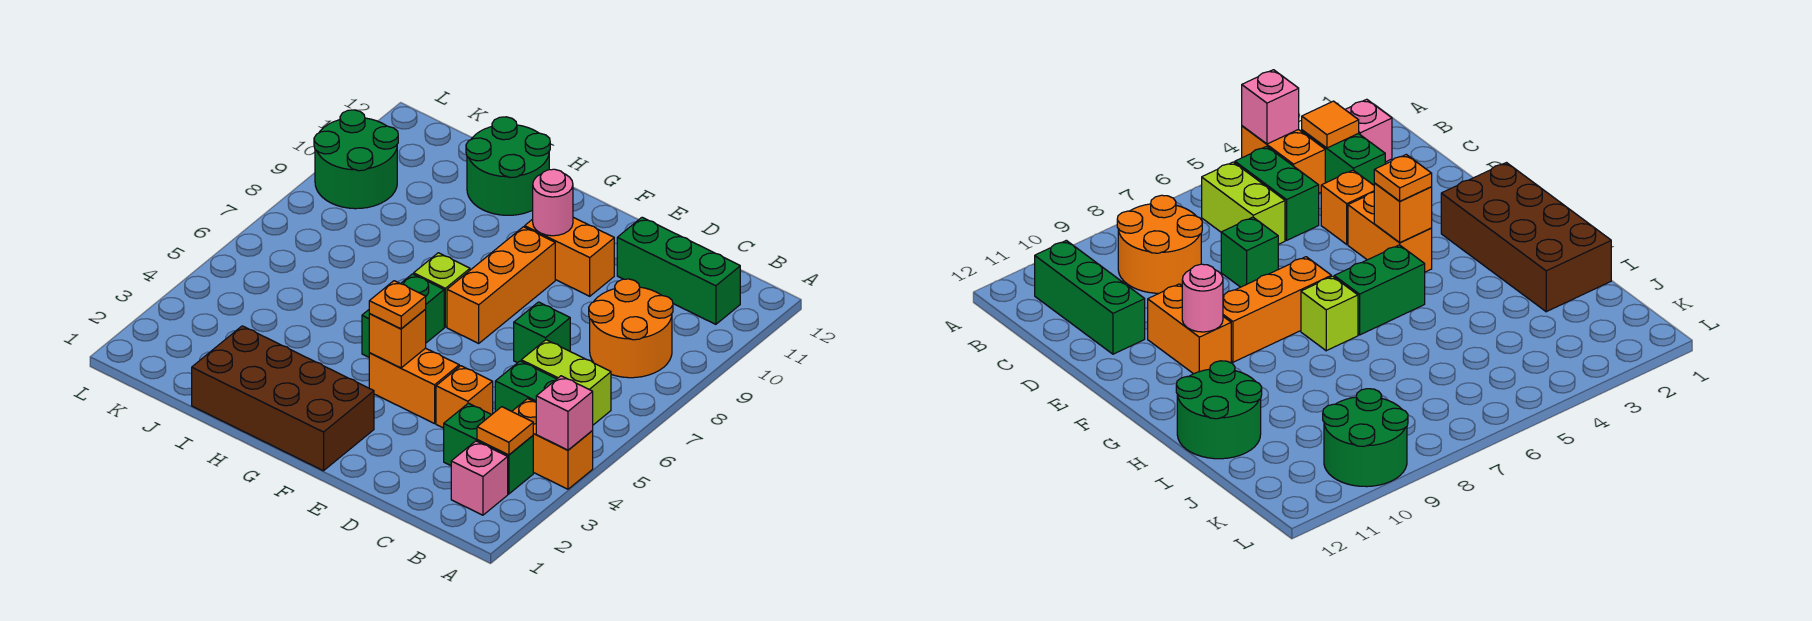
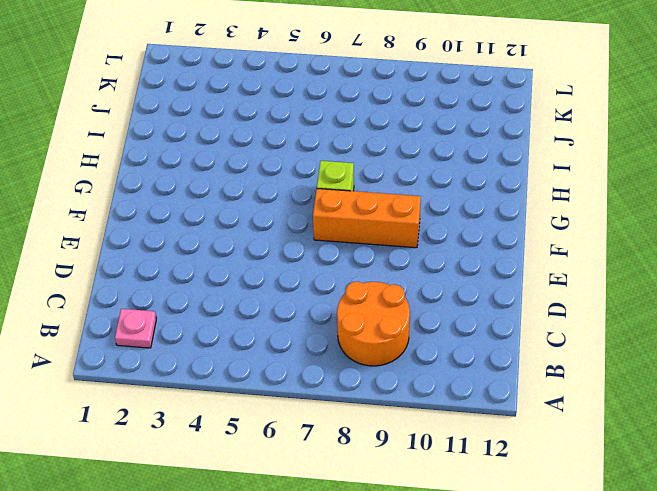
pink plate B2 level 1 -> pink brick B2 level 1
none -> orange brick A4:B4 level 1
none -> green brick B3:C3 level 1
none -> green brick B5:C5 level 1

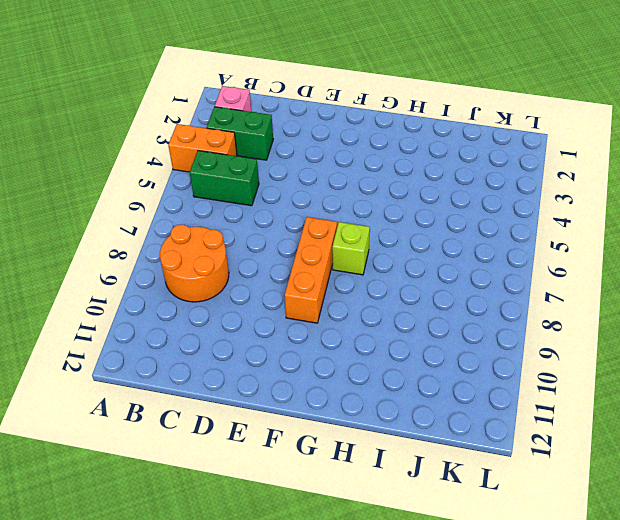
none -> lime brick B6:C6 level 1
none -> green brick B11:D11 level 1
none -> orange brick D4 level 1

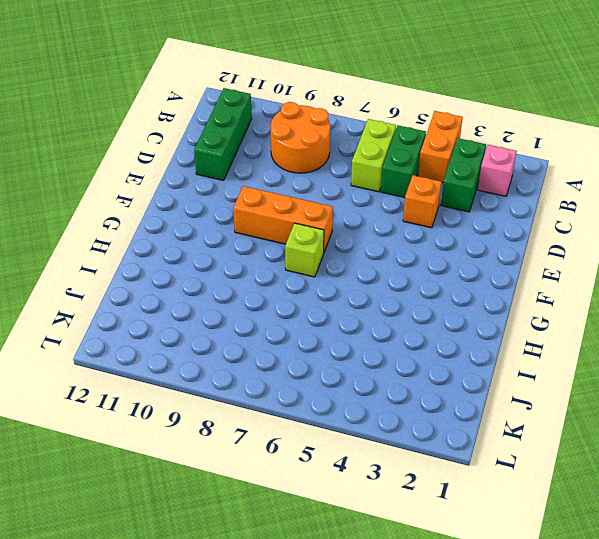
none -> green brick D7 level 1
none -> orange brick E4:F4 level 1
none -> orange brick E10:F10 level 1

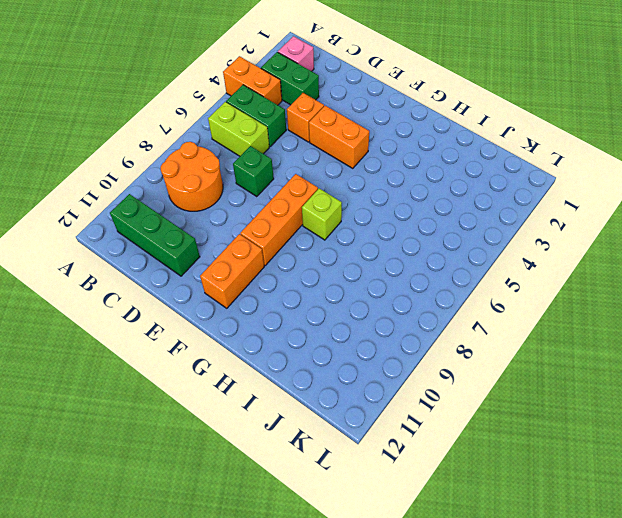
orange brick F10:F11 level 1 -> orange brick E10:F10 level 1
none -> brown brick F1:I2 level 1
none -> green brick G5:G6 level 1
none -> green round brick H11:I12 level 1

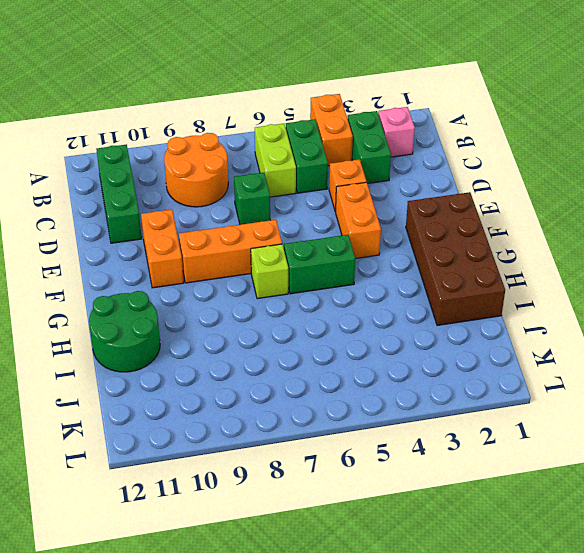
none -> green round brick K9:L10 level 1
none -> pink brick A4 level 2
none -> orange tile B3 level 2

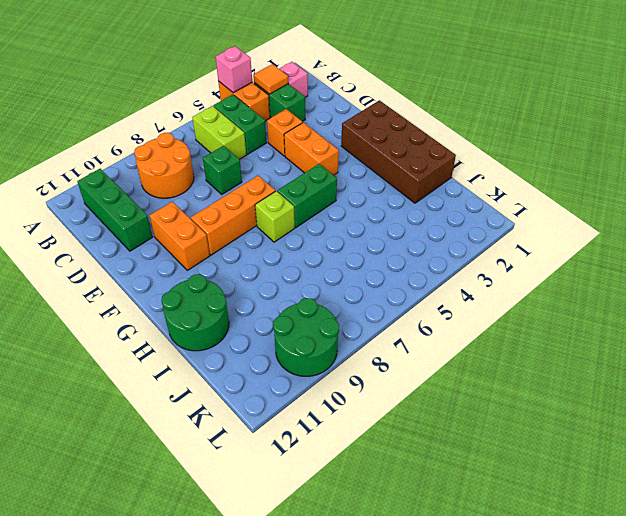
none -> orange brick F4 level 2
none -> pink round brick F10 level 2
none -> orange plate F4 level 3

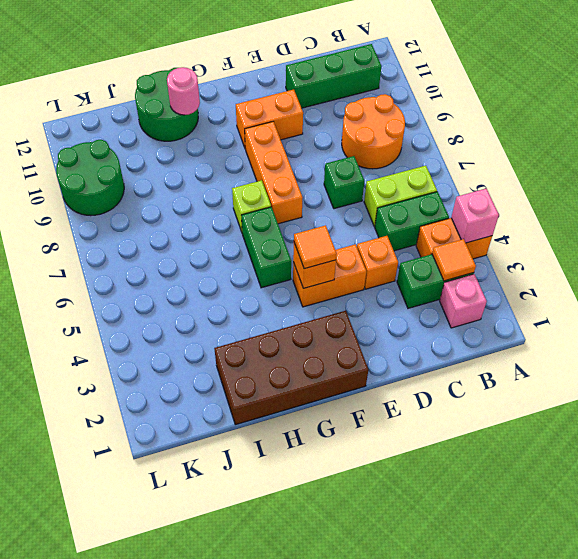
orange tile F4 level 3 -> orange plate F4 level 3
pink round brick H11 level 2 -> pink round brick F10 level 2

